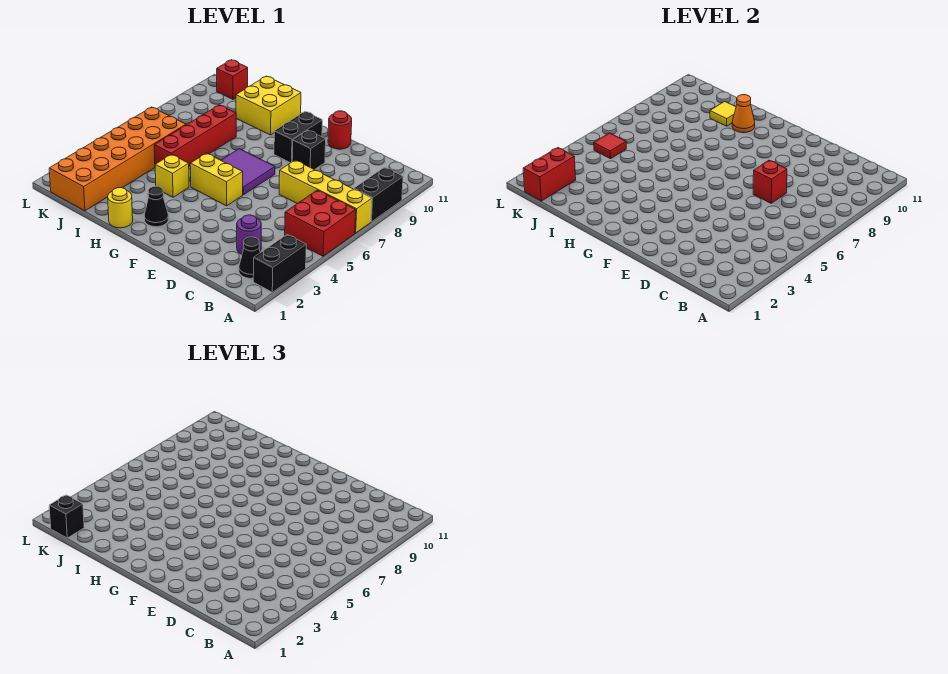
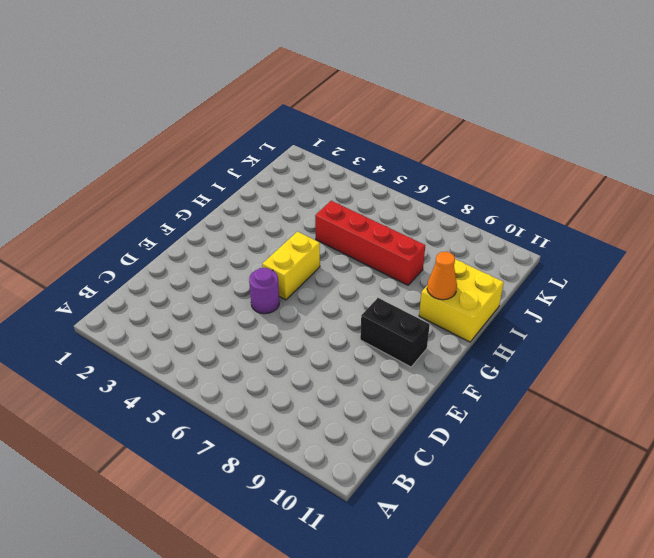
purple round brick E5 level 1 -> purple round brick C3 level 1
none -> black brick A2:A3 level 1
none -> red brick A5:B6 level 1
none -> yellow brick A7:D7 level 1

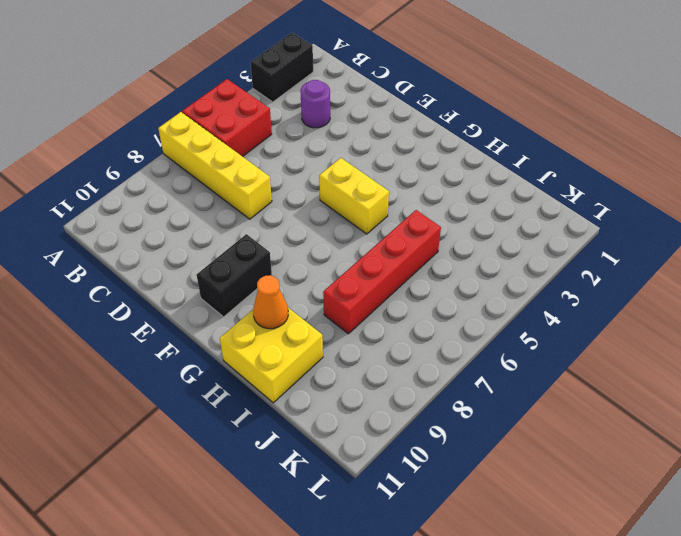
none -> black brick A8:A9 level 1
none -> black cone B2 level 1
none -> black brick E9 level 1

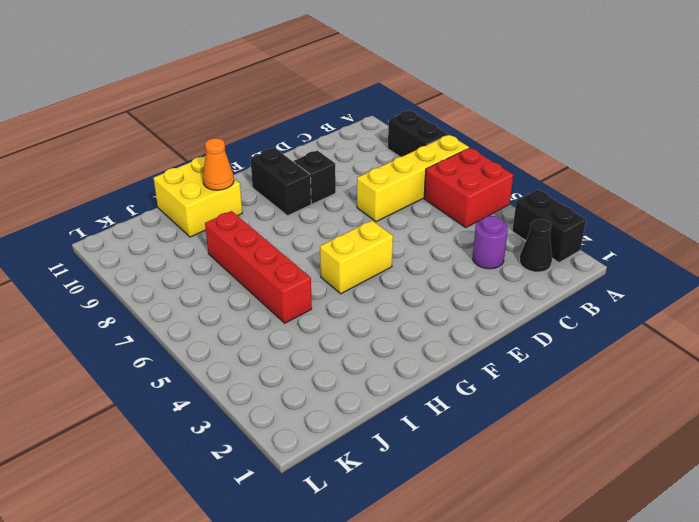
none -> red round brick E11 level 1
none -> purple tile F6:G7 level 1
none -> black cone G2 level 1

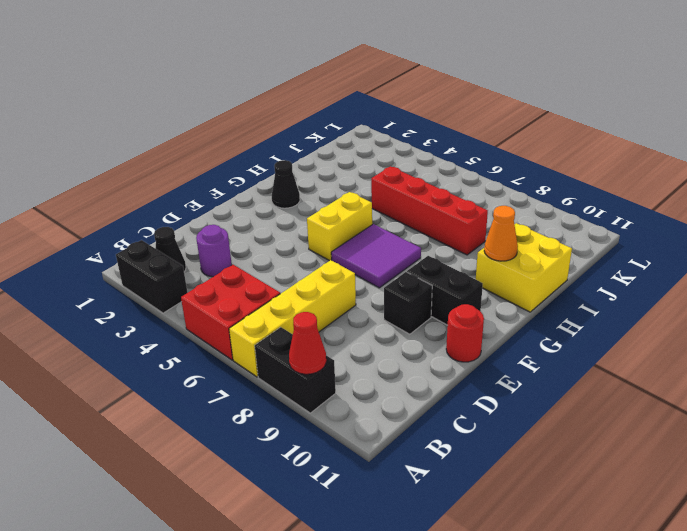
red cone A9 level 2 -> none
none -> yellow round brick H1 level 1
none -> yellow brick H4 level 1
none -> orange brick J1:K6 level 1

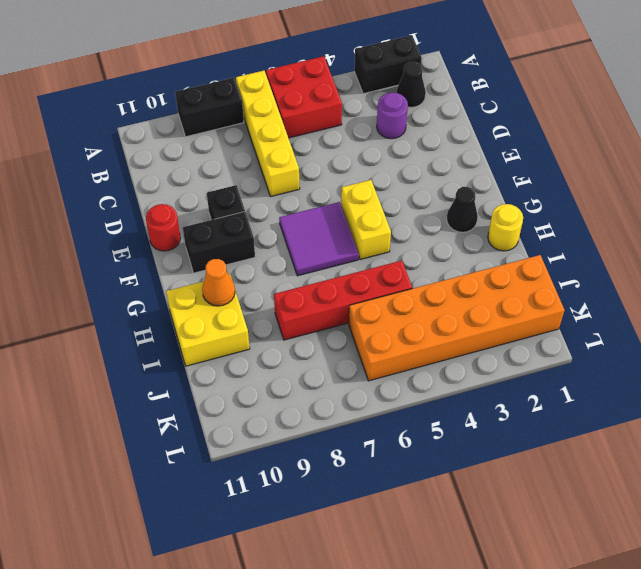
none -> yellow brick H4 level 1
none -> red brick K11 level 1
none -> red brick D7 level 2

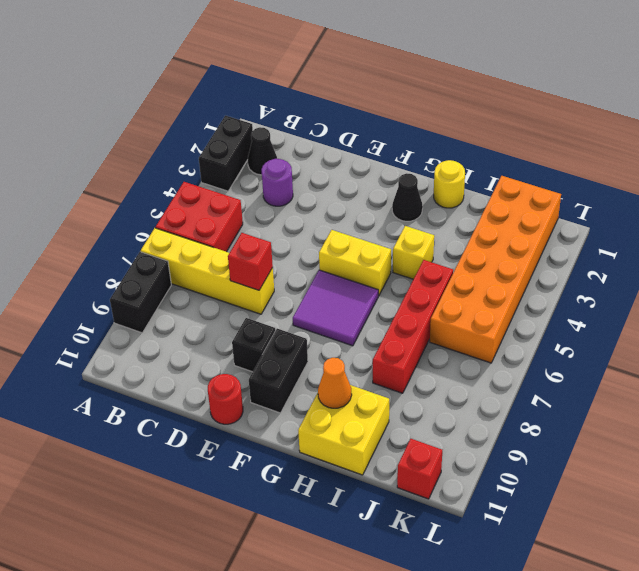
none -> yellow tile I10 level 2
none -> red brick K1:K2 level 2
none -> red tile K5 level 2

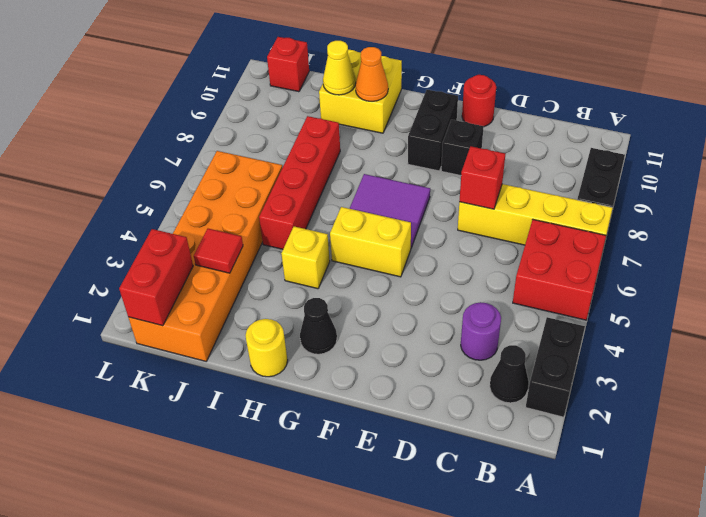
yellow cone I10 level 2 -> yellow tile I10 level 2
red tile J3 level 2 -> red tile K5 level 2
none -> black brick K1 level 3

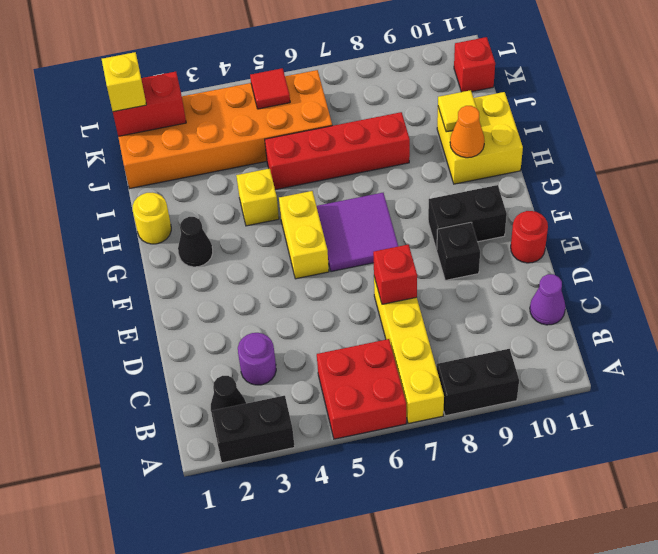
purple cone C11 level 1 -> none
yellow brick K1 level 3 -> black brick K1 level 3

